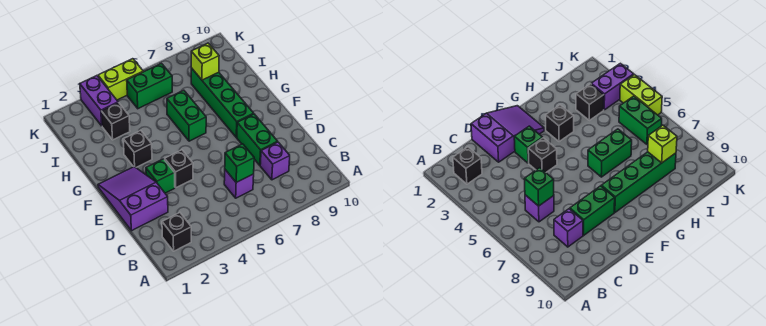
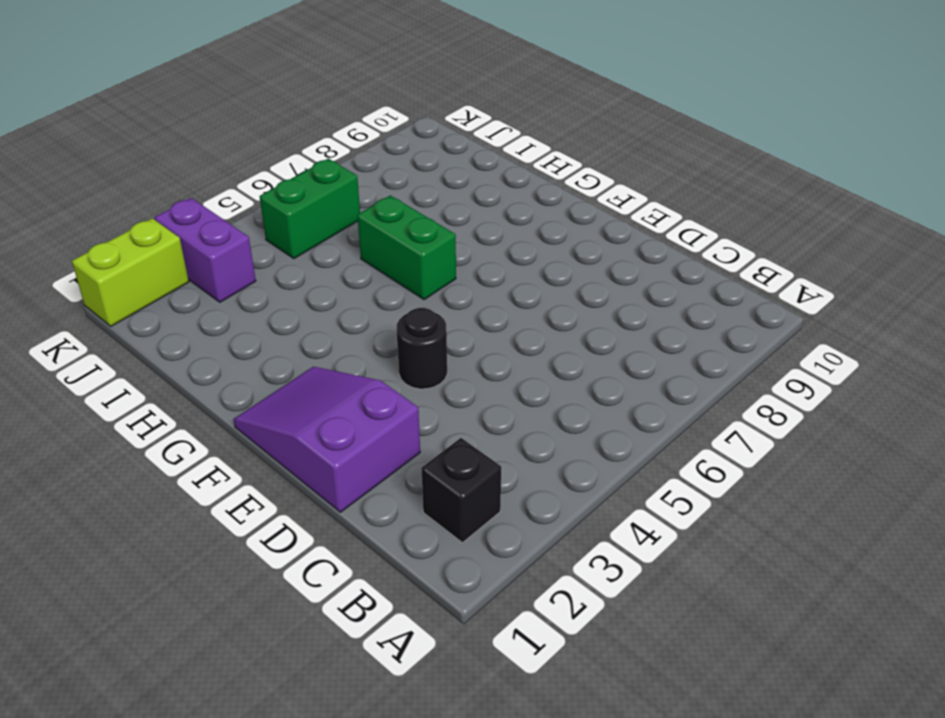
black round brick E4 level 1 -> black brick E4 level 1
lime brick K1:K2 level 1 -> lime brick K4:K5 level 1
none -> purple brick C6 level 1
none -> purple brick C8 level 1
none -> green brick D8:E8 level 1

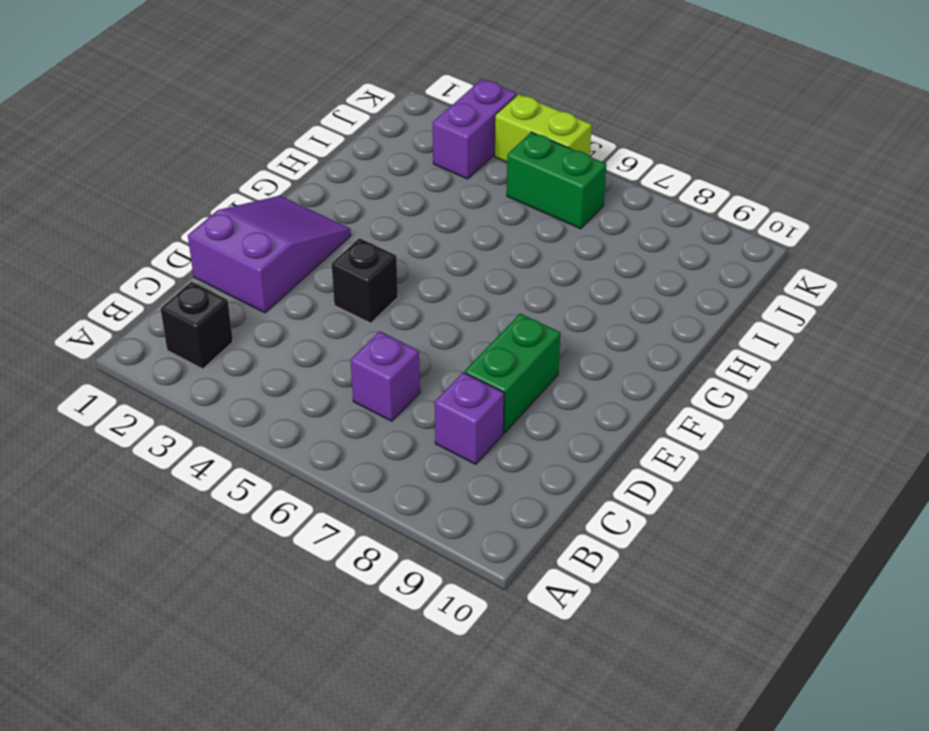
none -> green brick E3 level 1
none -> green brick F8:I8 level 1
none -> black brick G3 level 1

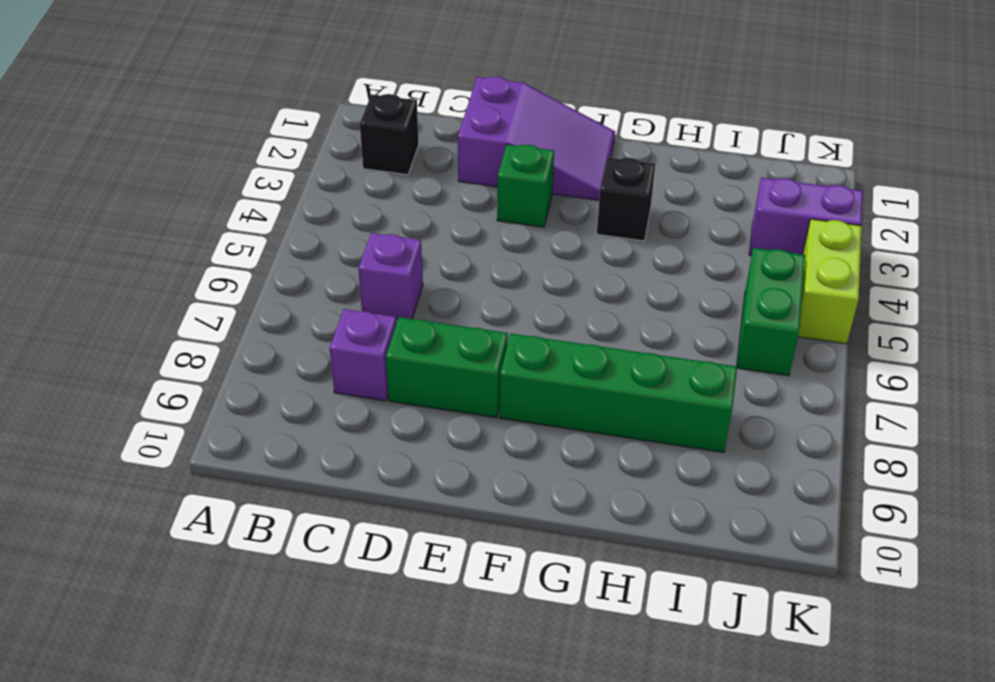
none -> black brick E4 level 1
none -> green brick G6:H6 level 1
none -> black brick I3 level 1

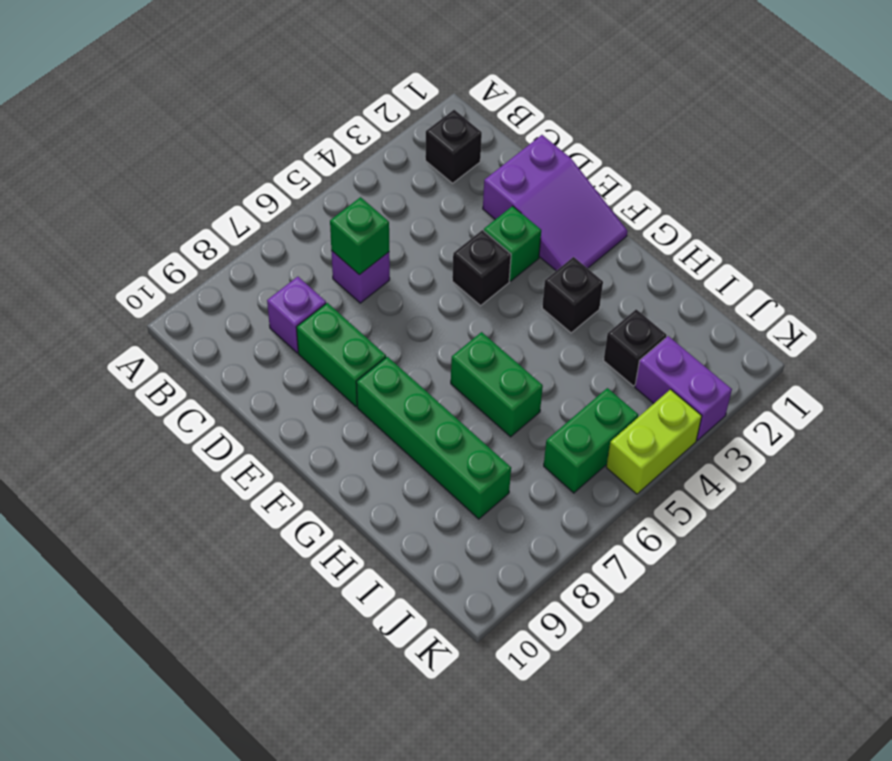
none -> lime brick I8 level 2

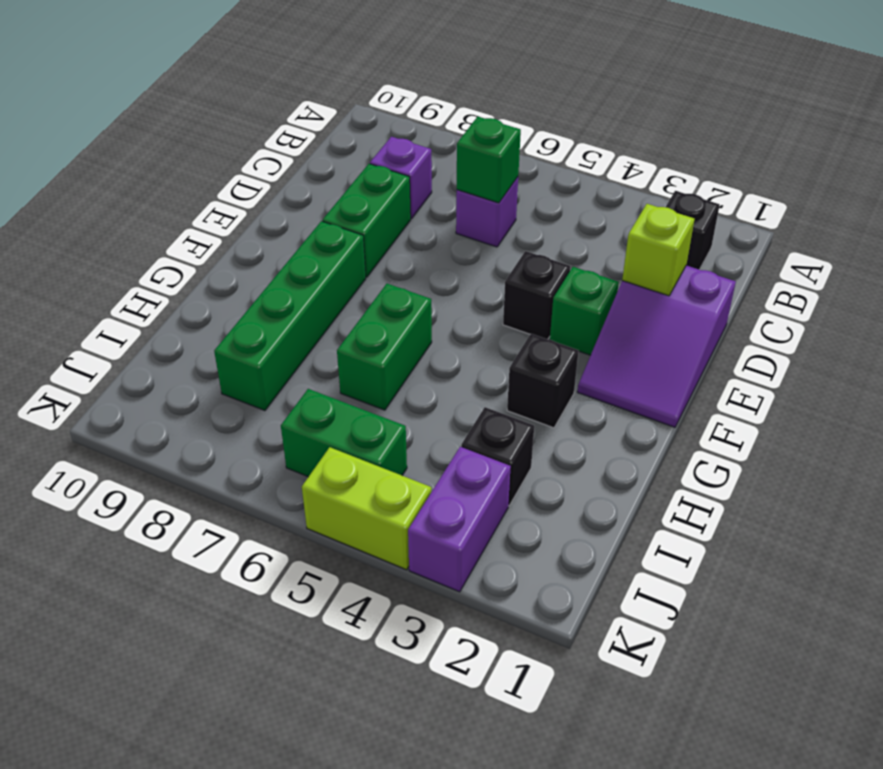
lime brick D2 level 2 -> lime brick I8 level 2

